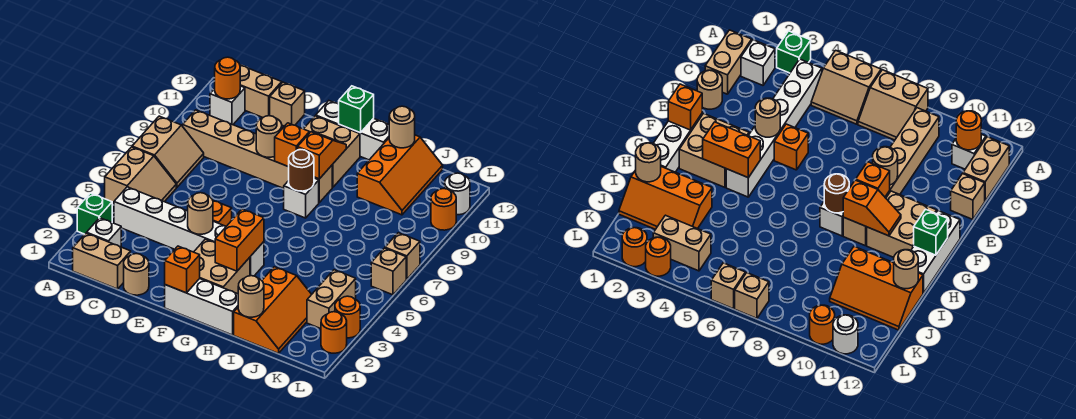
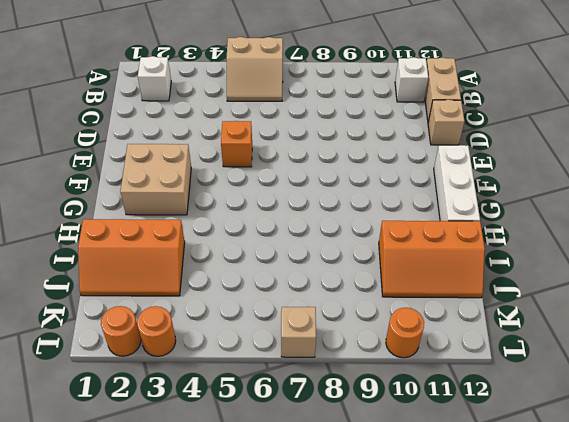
none -> green brick A3 level 1
none -> tan slope A7:B8 level 1 top A
none -> tan brick B1:C1 level 1
none -> white brick B4:G4 level 1

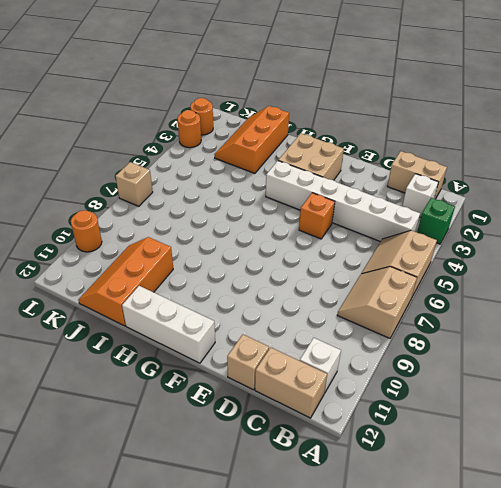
none -> tan brick B9:G9 level 1
none -> tan round brick D1 level 1
none -> white brick F1:H1 level 1
none -> tan brick F10:G11 level 1

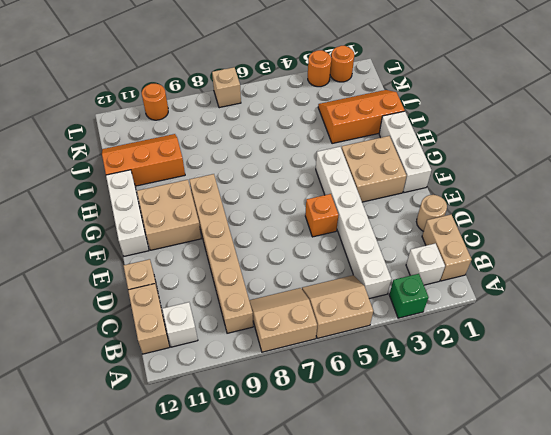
none -> white brick G8 level 1
none -> tan brick K3:K4 level 1
none -> tan brick L6 level 1
none -> white round brick L11 level 1

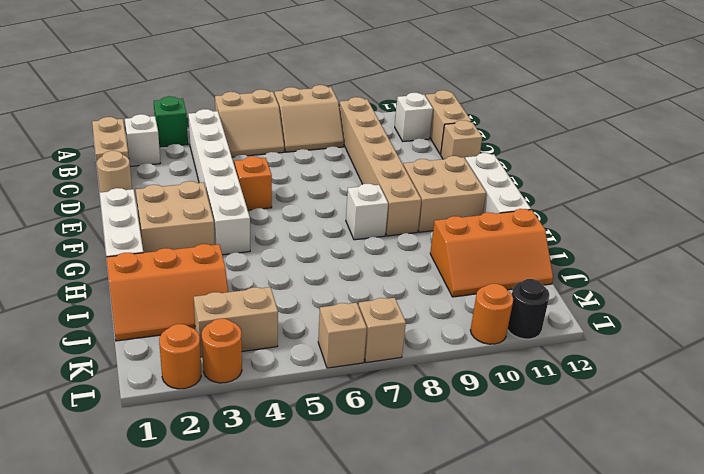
black round brick L11 level 1 -> white round brick L11 level 1
none -> orange round brick B11 level 2
none -> tan round brick E4 level 2
none -> tan round brick E9 level 2
none -> orange brick F1 level 2

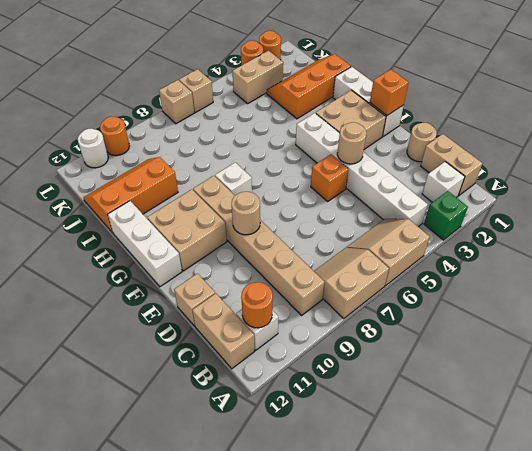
none -> orange brick F9 level 2
none -> orange brick G3:G4 level 2
none -> brown round brick G8 level 2
none -> orange slope G9:G10 level 2 top 9

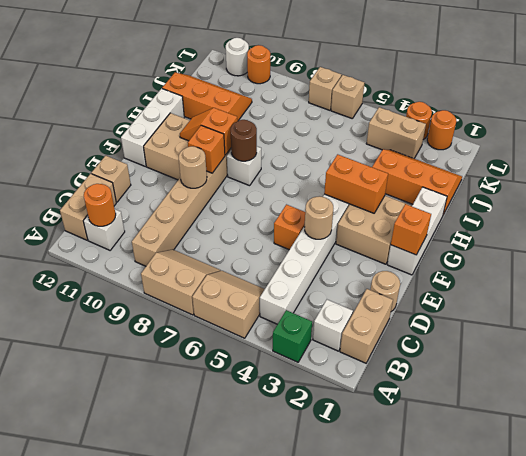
none -> green brick G12 level 2
none -> tan round brick I1 level 2
none -> tan round brick I12 level 2

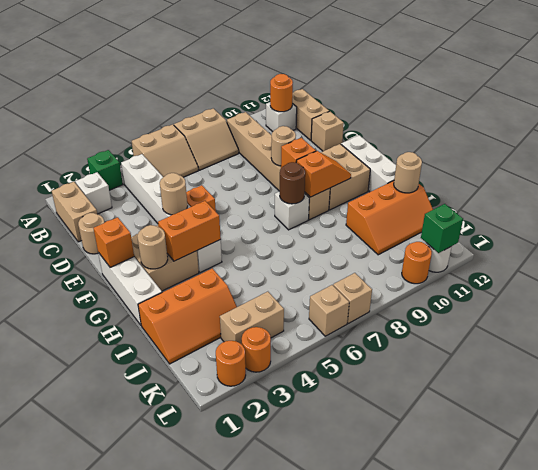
tan round brick G2 level 2 -> tan round brick I1 level 2
green brick L11 level 2 -> green brick G12 level 2

